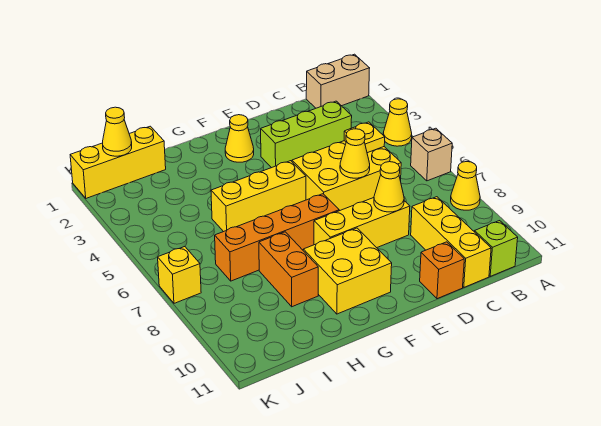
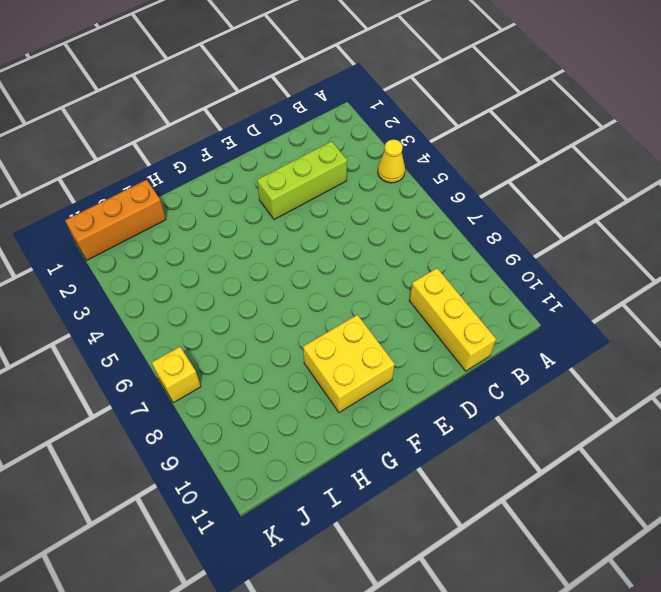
orange brick I1:K1 level 1 -> yellow brick I1:K1 level 1
none -> tan brick A1:B1 level 1
none -> tan brick A6 level 1
none -> yellow cone A8 level 1

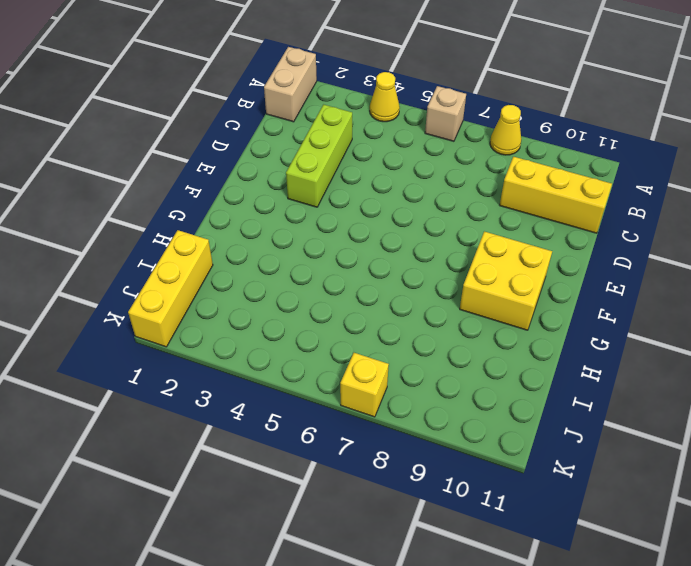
none -> lime brick B11 level 1
none -> yellow brick C5:E6 level 1
none -> yellow brick D8:F8 level 1

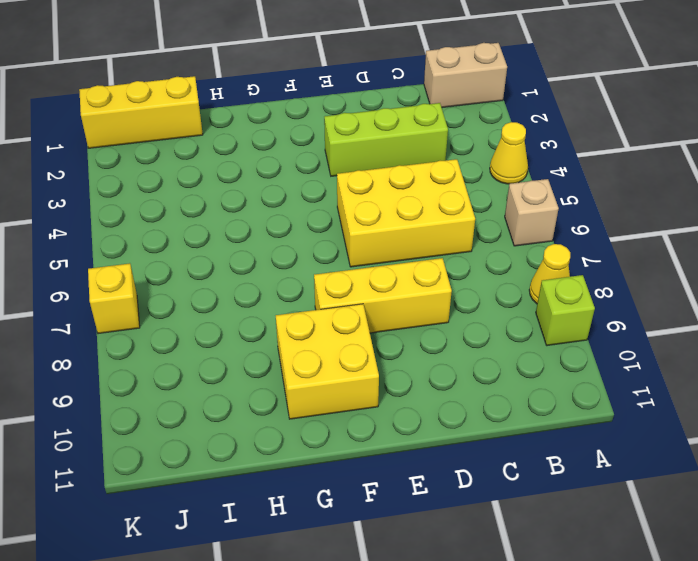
lime brick A9 level 1 -> lime brick B11 level 1
none -> yellow brick C9:C11 level 1
none -> orange brick D11 level 1
none -> yellow cone F2 level 1

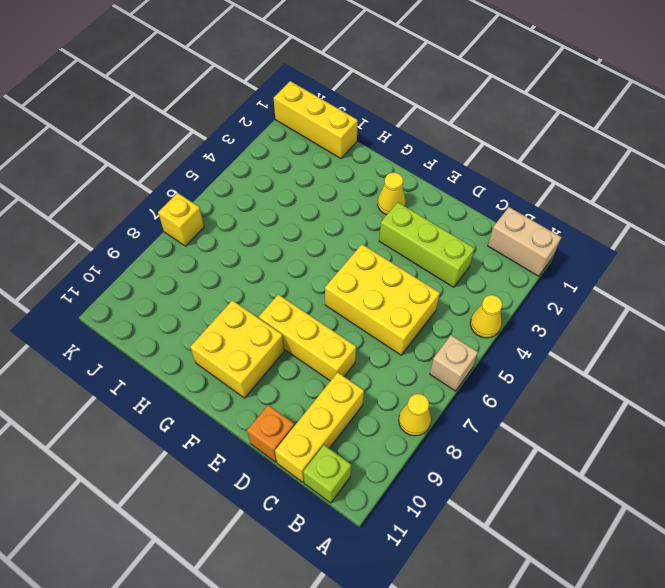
none -> yellow brick F5:H5 level 1
none -> orange brick F7:I7 level 1
none -> orange brick H8:H9 level 1

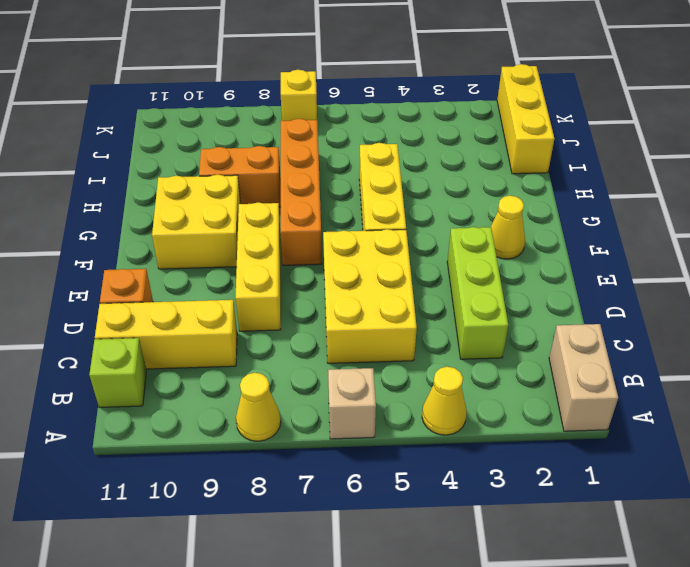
none -> yellow plate C5 level 2
none -> yellow cone D6 level 2
none -> yellow cone D8 level 2

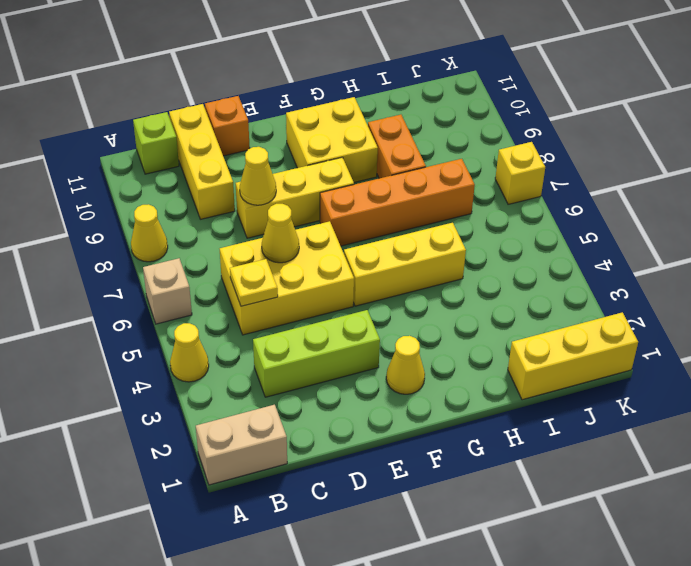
none -> yellow cone J1 level 2

